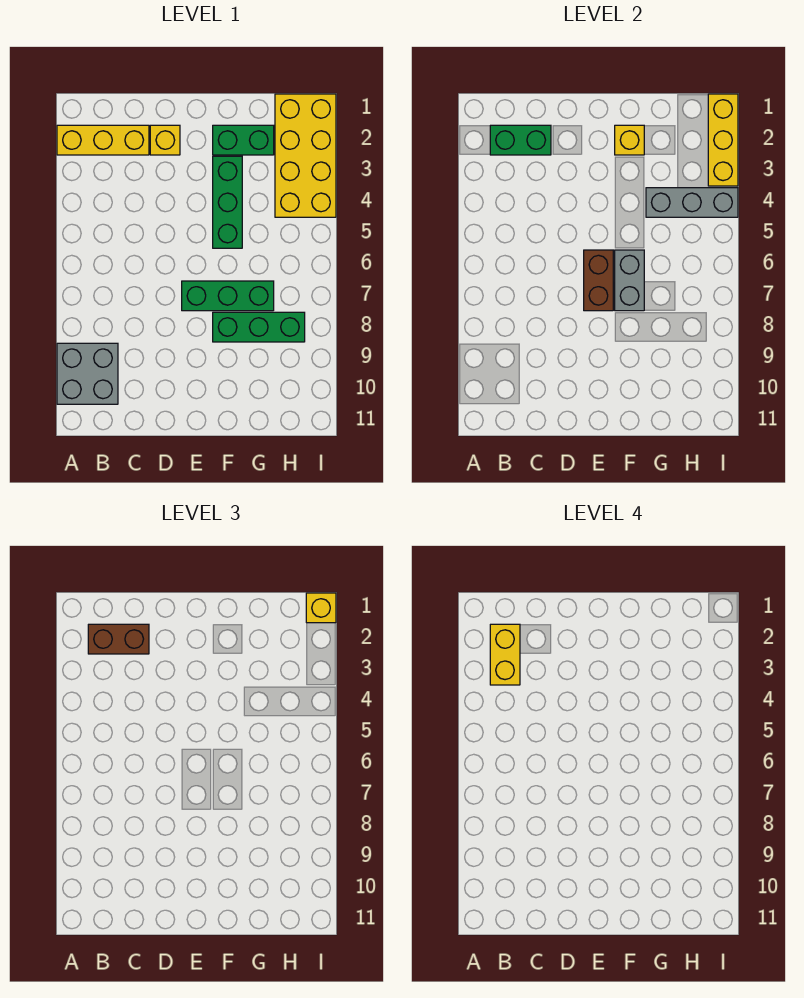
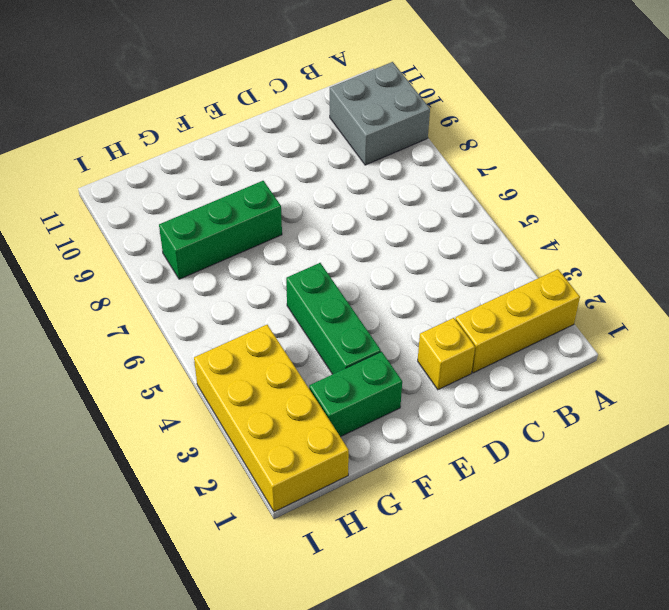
none -> green brick E7:G7 level 1
none -> green brick B2:C2 level 2
none -> brown brick E6:E7 level 2

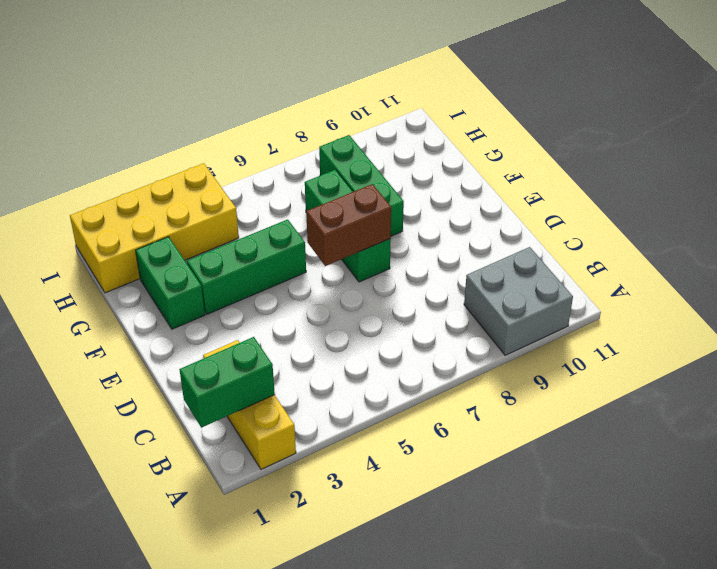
green brick B1:B2 level 2 -> green brick B2:C2 level 2
none -> yellow brick D2 level 1
none -> yellow brick F2 level 2
none -> grey brick F6:F7 level 2

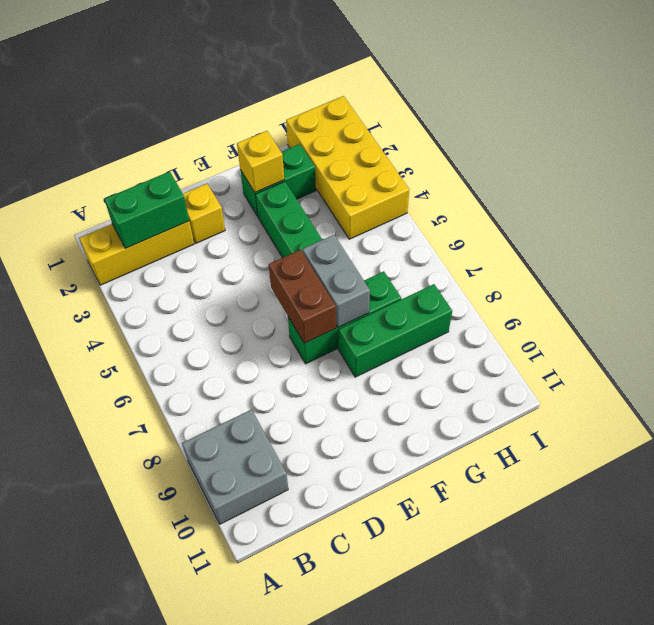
none -> grey brick G4:I4 level 2
none -> yellow brick I1:I3 level 2
none -> brown brick B2:C2 level 3

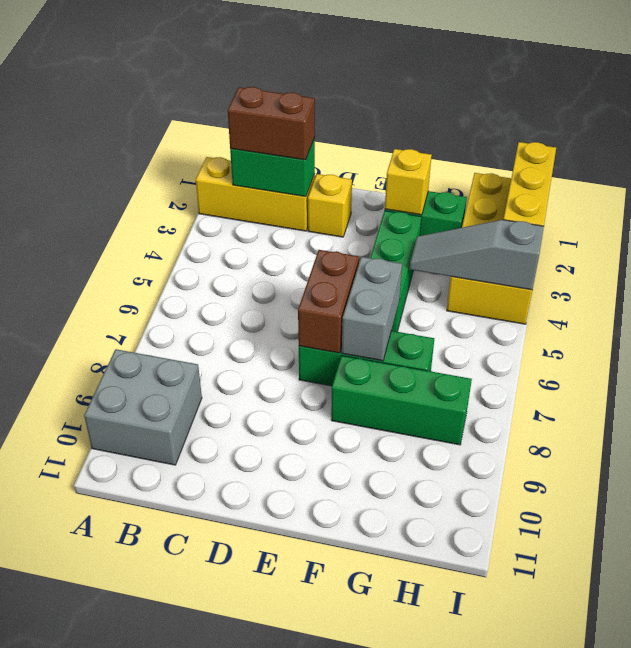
grey slope G4:I4 level 2 top I -> grey brick G4:I4 level 2
none -> yellow brick I1 level 3
none -> yellow brick B2:B3 level 4

